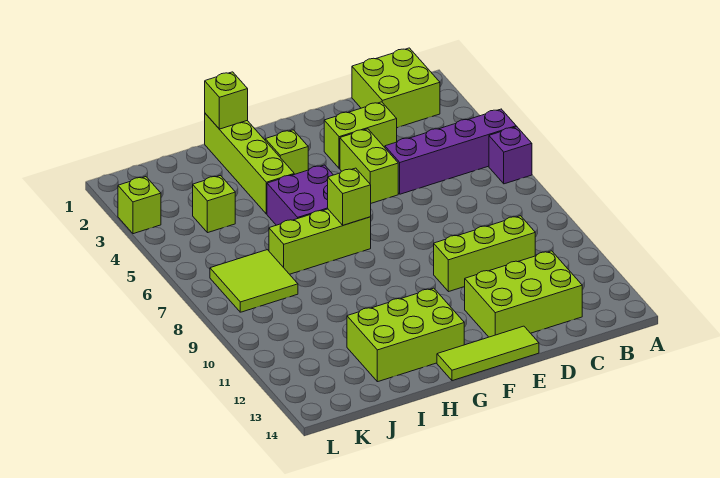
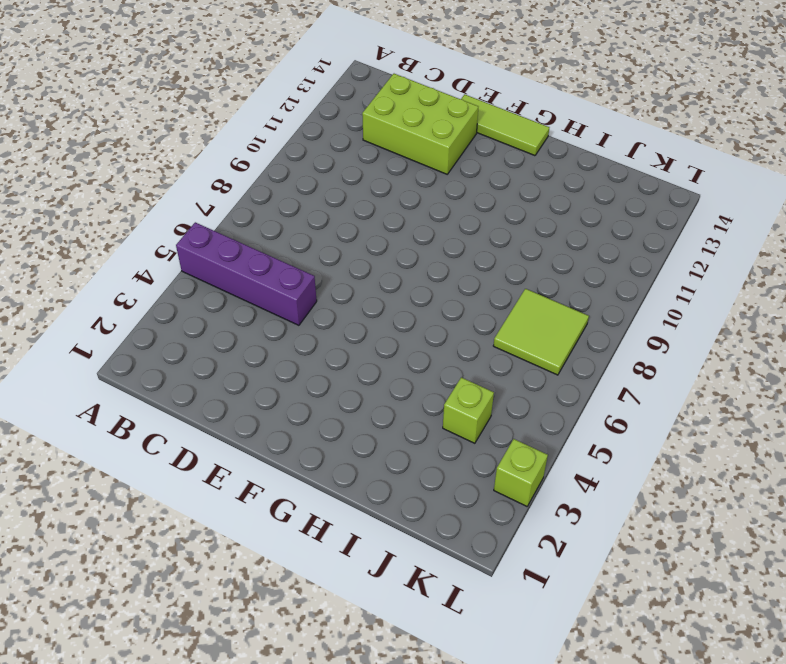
none -> purple brick A6 level 1
none -> lime brick B1:C2 level 1
none -> lime brick C10:E10 level 1

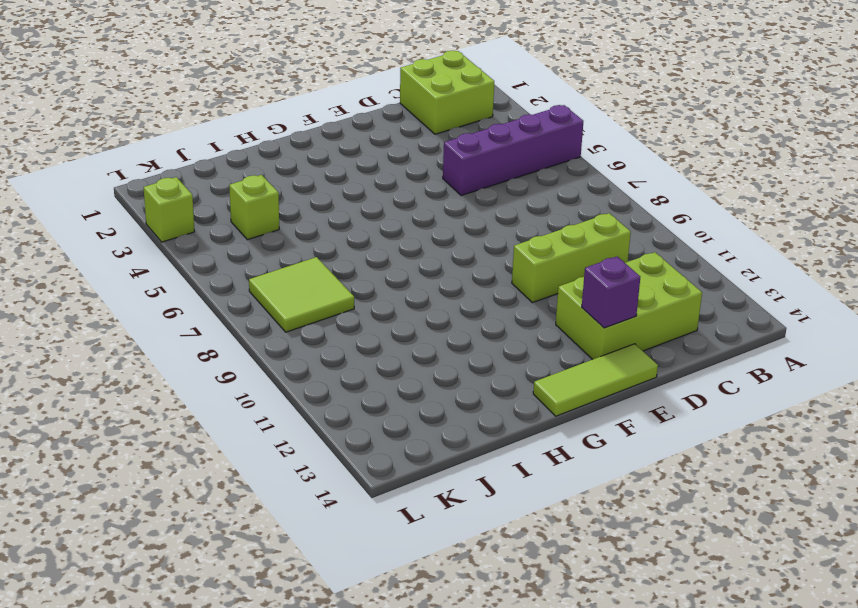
purple brick E13 level 2 -> purple brick A6 level 1
none -> lime brick D3:E3 level 1
none -> lime brick E4:E5 level 1
none -> lime brick G3 level 1

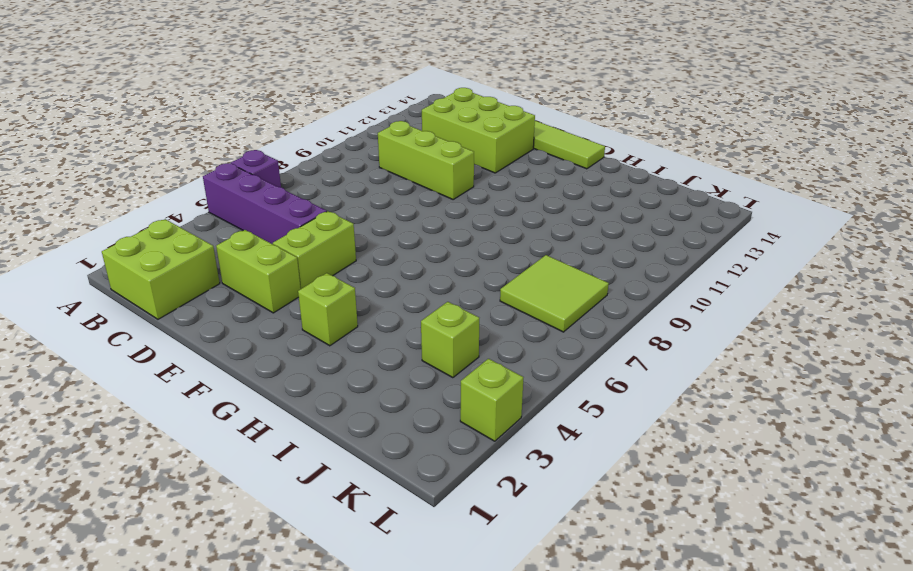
none -> purple brick G5:H6 level 1
none -> lime brick G7:I7 level 1
none -> lime brick G12:I13 level 1

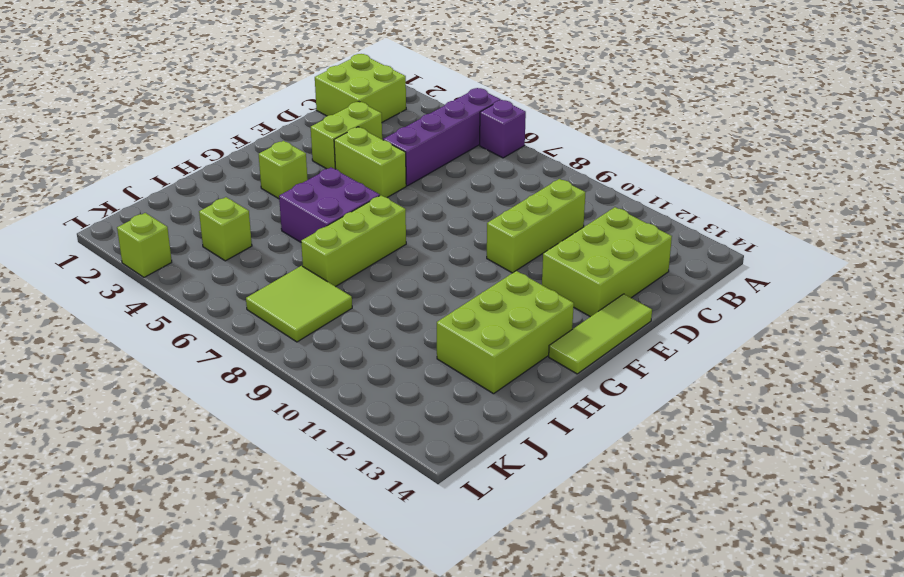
none -> lime brick H1:H4 level 1
none -> lime brick G7 level 2
none -> lime brick H1 level 2

